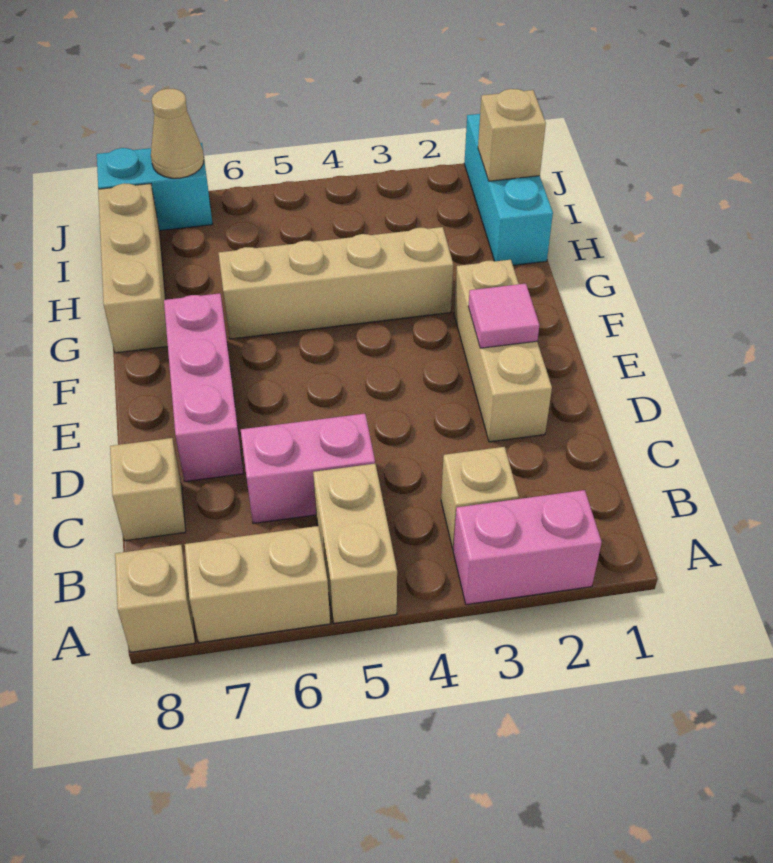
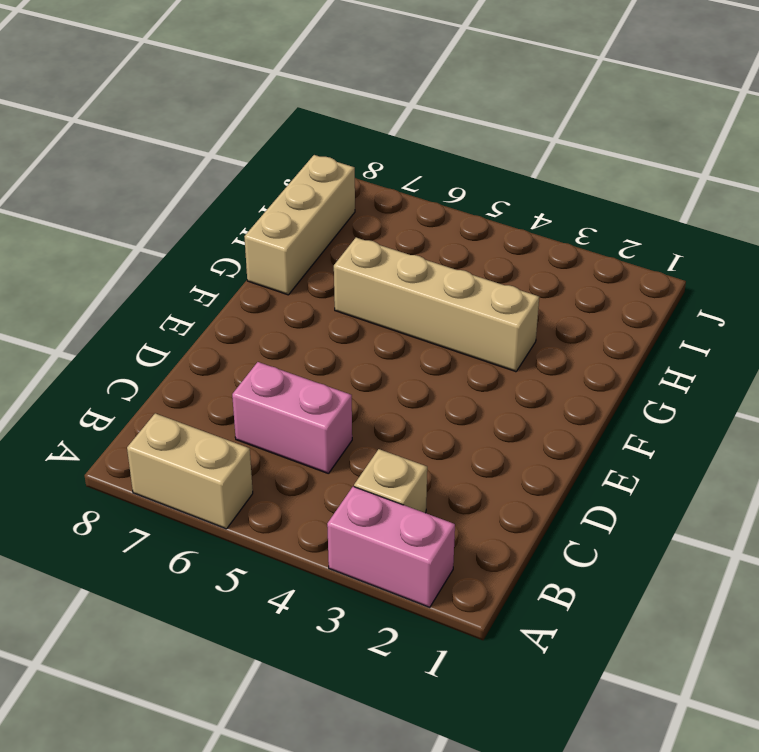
none -> tan brick A5:B5 level 1
none -> tan brick A8 level 1
none -> tan brick C8 level 1

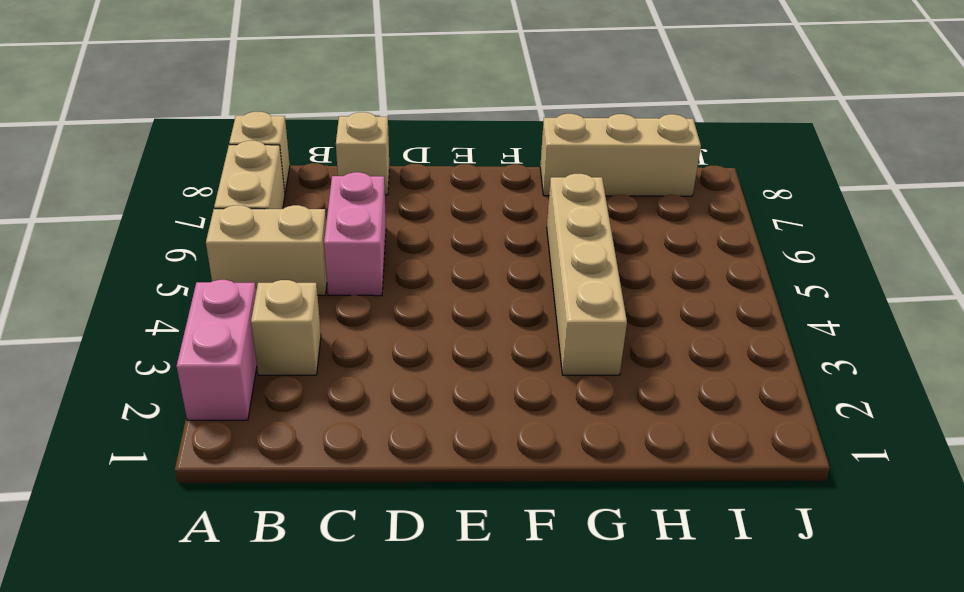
none -> tan brick D2:F2 level 1
none -> pink brick D7:F7 level 1
none -> cyan brick H1:J1 level 1

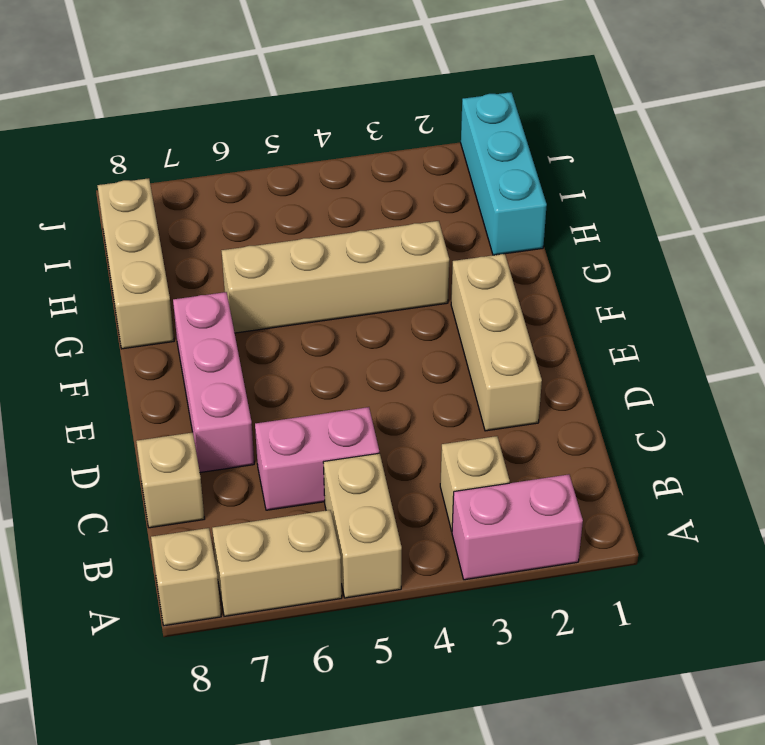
none -> cyan brick J7:J8 level 1
none -> pink tile E2 level 2
none -> tan brick I1 level 2

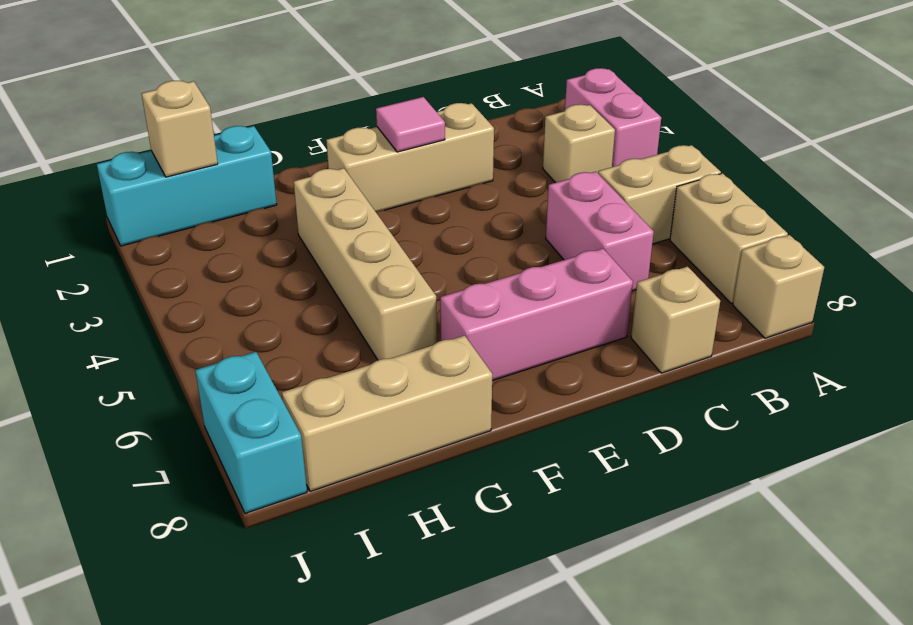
none -> tan cone J7 level 2

